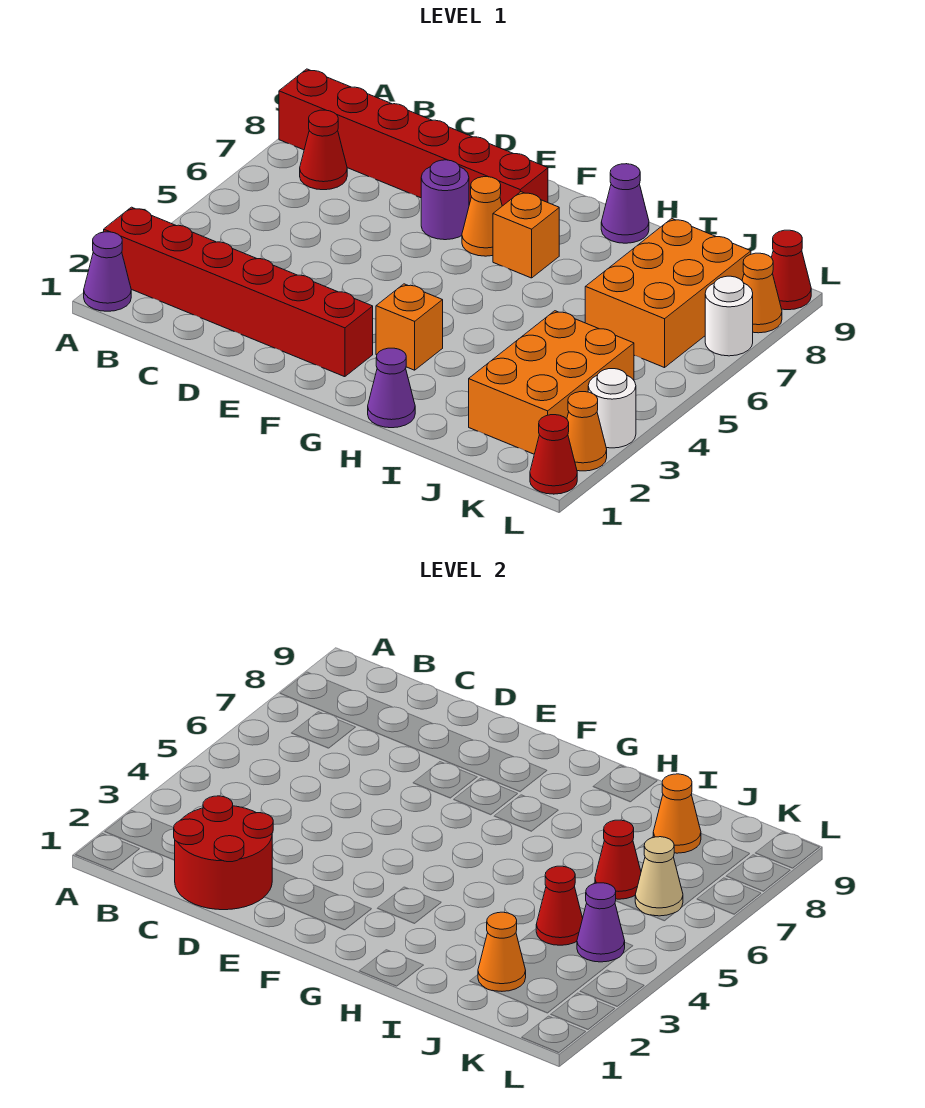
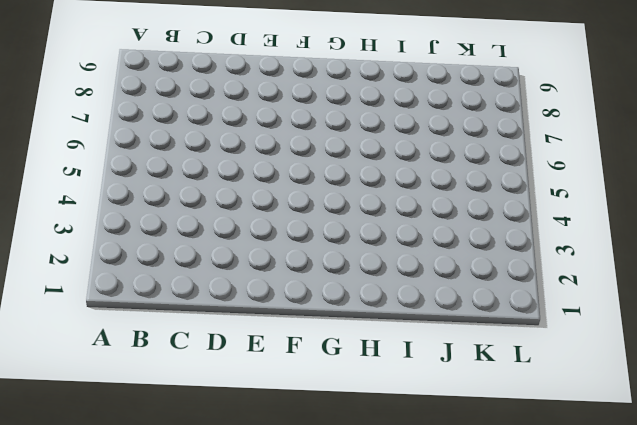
none -> purple cone A1 level 1
none -> red brick A2:F2 level 1
none -> red brick A8:F8 level 1

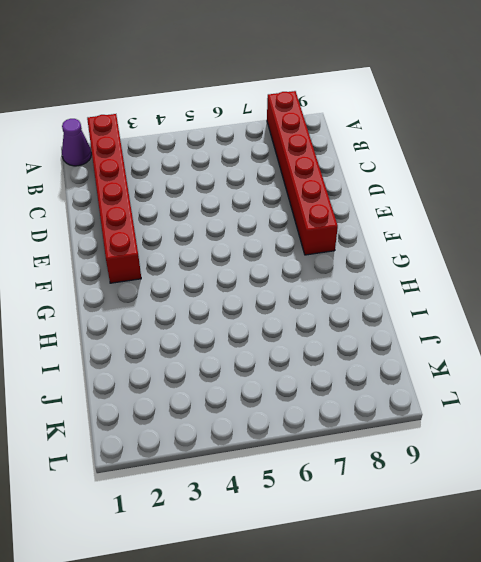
none -> red cone B7 level 1
none -> purple round brick E7 level 1
none -> orange cone F7 level 1

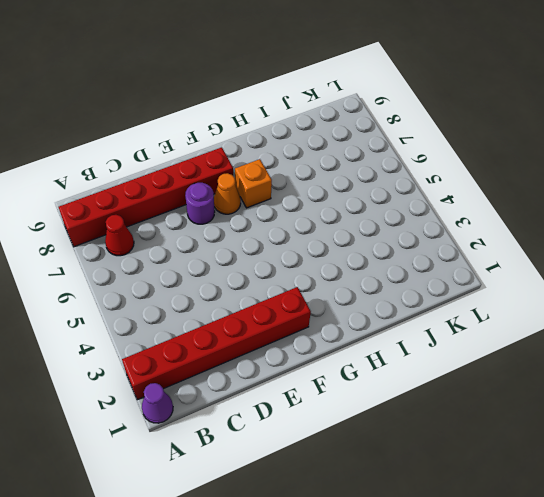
none -> orange brick G3 level 1
none -> purple cone H1 level 1
none -> purple cone H9 level 1

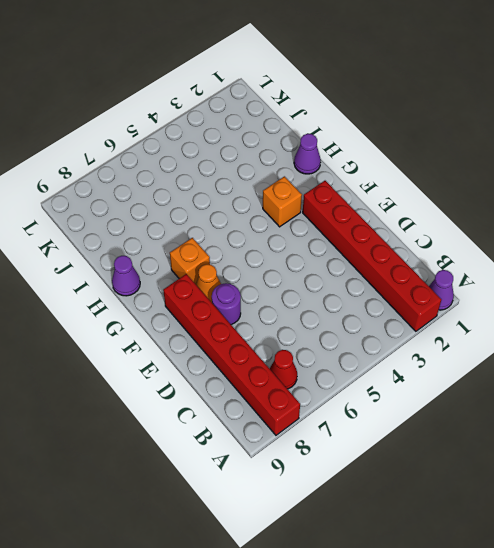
none -> orange brick J2:K4 level 1
none -> orange brick J6:K8 level 1
none -> red cone L1 level 1

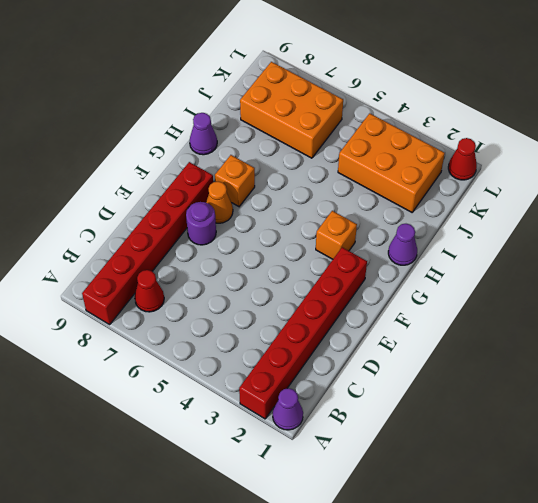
none -> orange cone L2 level 1
none -> white round brick L3 level 1
none -> white round brick L7 level 1

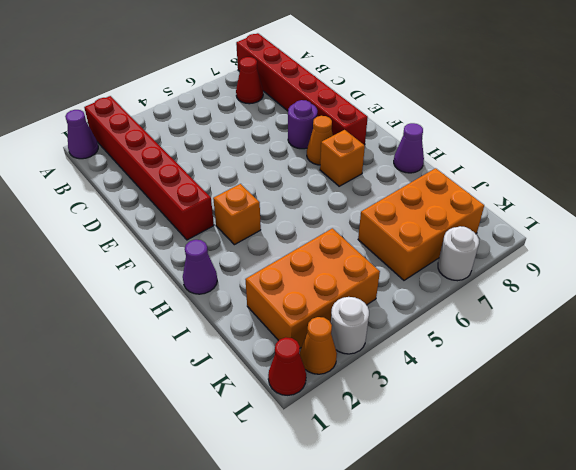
none -> orange cone L8 level 1
none -> red cone L9 level 1
none -> red round brick C1:D2 level 2

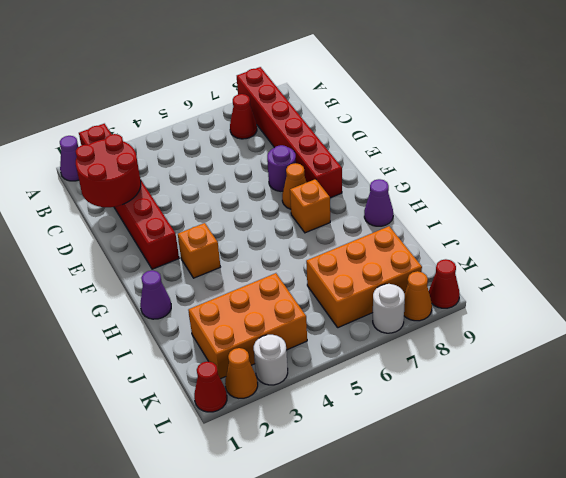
none -> orange cone J2 level 2
none -> red cone J4 level 2
none -> red cone J6 level 2

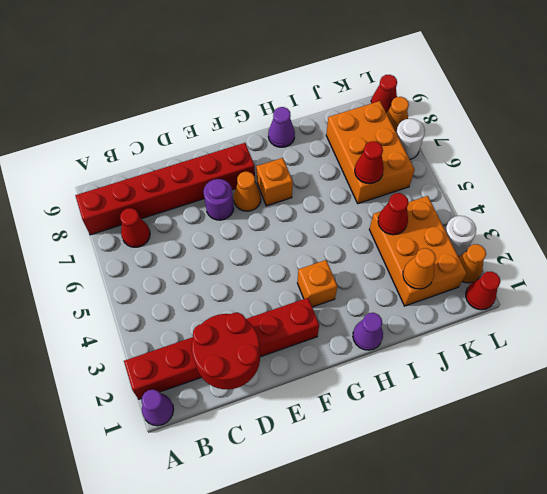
none -> orange cone J8 level 2
none -> purple cone K4 level 2
none -> tan cone K6 level 2

